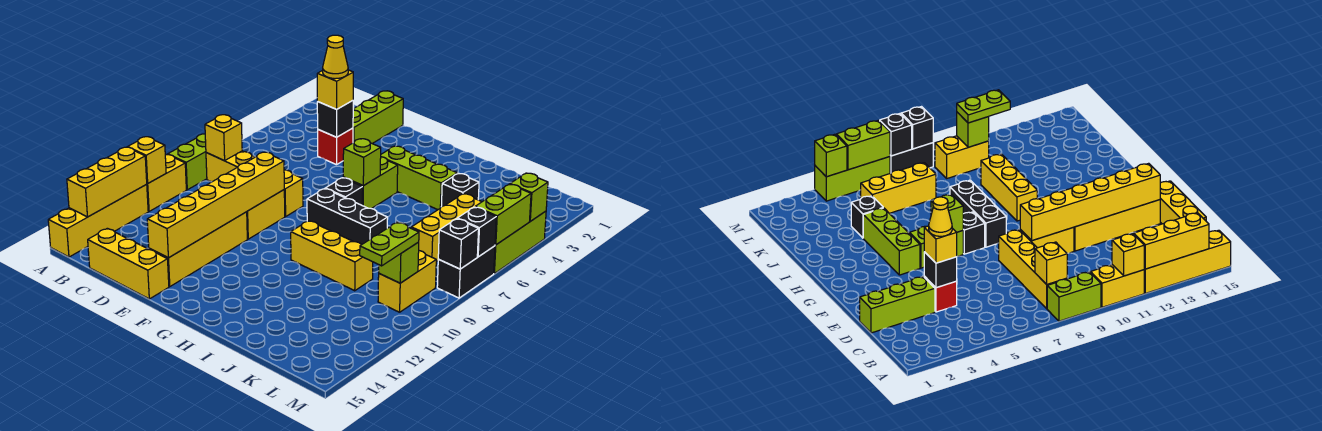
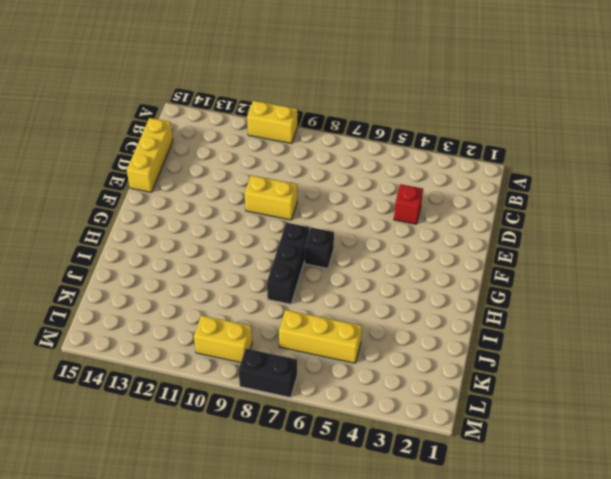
none -> lime brick A8:A9 level 1
none -> yellow brick A12:A15 level 1
none -> yellow brick B8:E8 level 1
none -> lime brick D1:D3 level 1

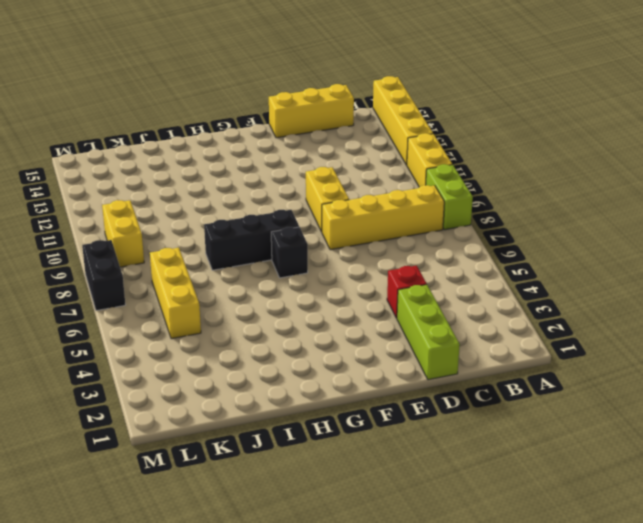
none -> yellow brick E11:E14 level 1
none -> lime brick G4:I4 level 1
none -> lime brick G5:G6 level 1
none -> yellow brick H10:J10 level 1

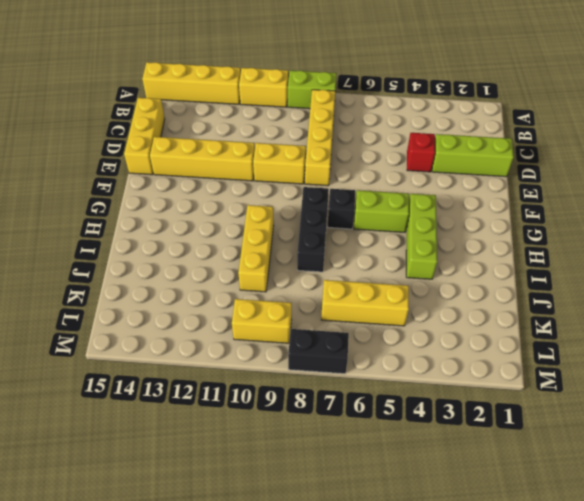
none -> black brick J4 level 1
none -> lime brick M4:M6 level 1
none -> yellow brick A11 level 2
none -> yellow brick A12:A14 level 2

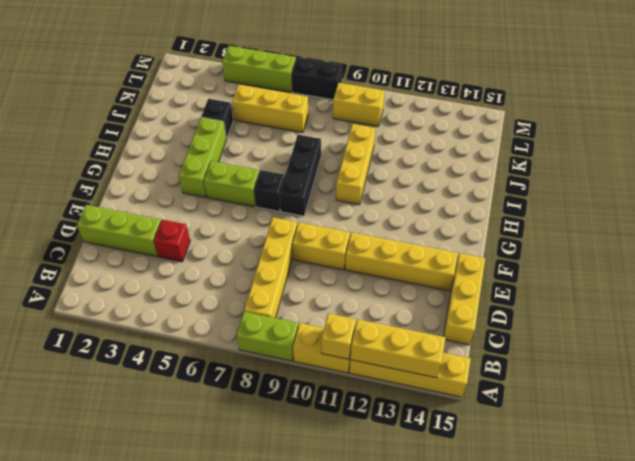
none -> yellow brick B8 level 2
none -> black brick D4 level 2
none -> yellow brick E9:E14 level 2
none -> lime brick G6 level 2

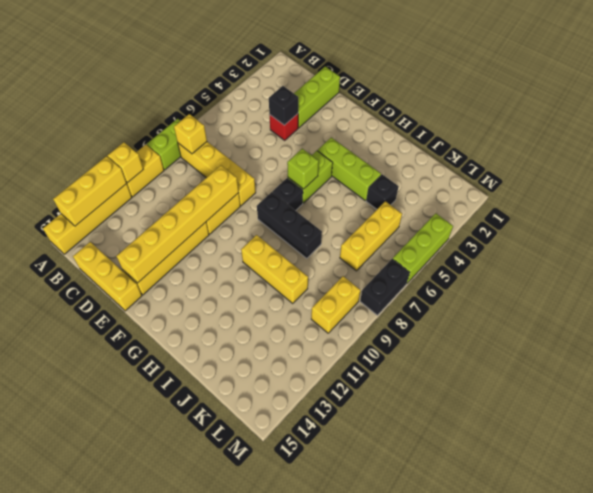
none -> lime brick L10 level 2
none -> lime brick M4 level 2
none -> lime brick M5:M6 level 2
none -> black brick M7 level 2

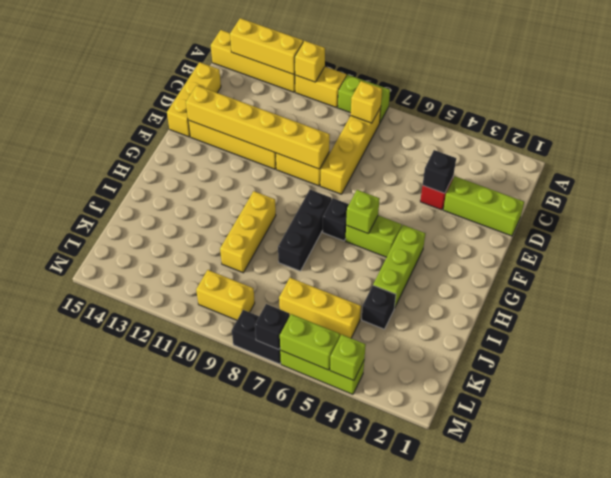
none -> lime brick L10 level 2
none -> black brick M8 level 2
none -> yellow brick D4 level 3
none -> lime plate L10:L11 level 3

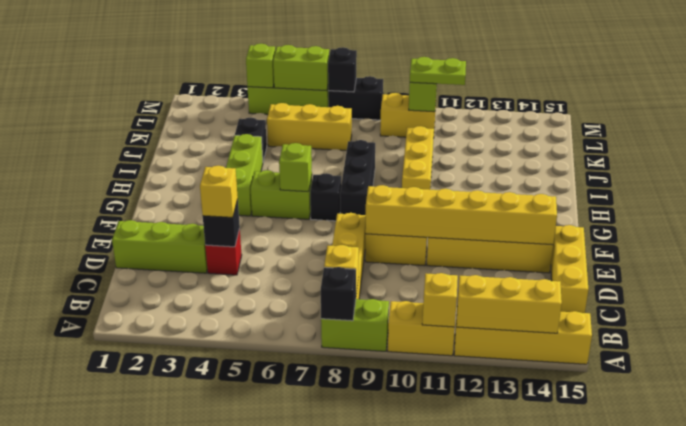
black brick A8 level 2 -> black brick M8 level 2
none -> yellow cone D4 level 4

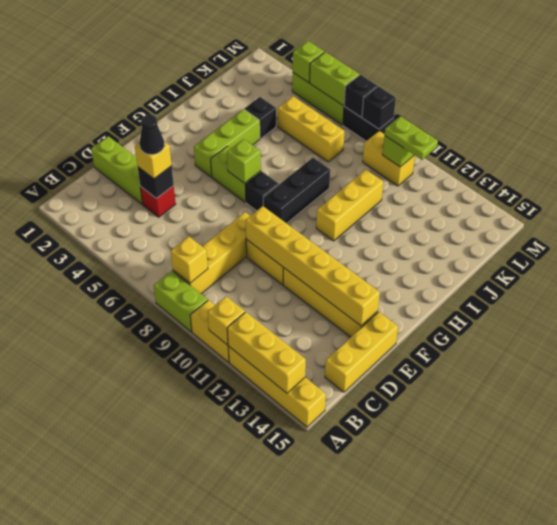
black cone D4 level 4 -> yellow cone D4 level 4

